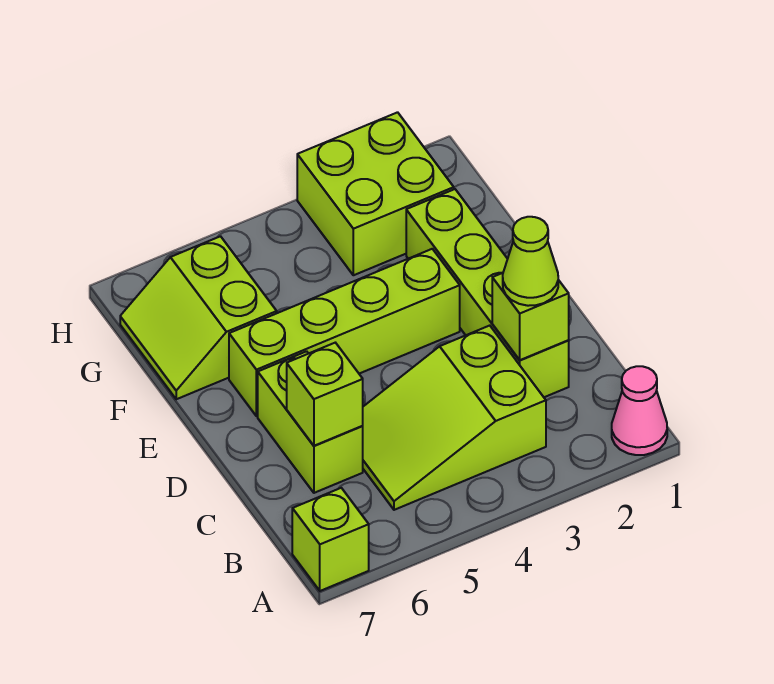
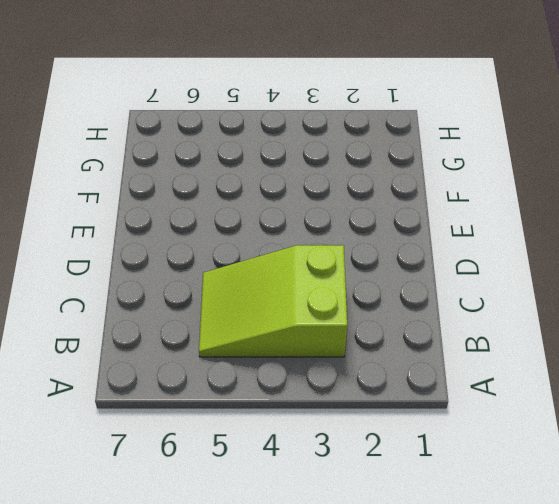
none -> pink cone A1 level 1
none -> lime brick A7 level 1

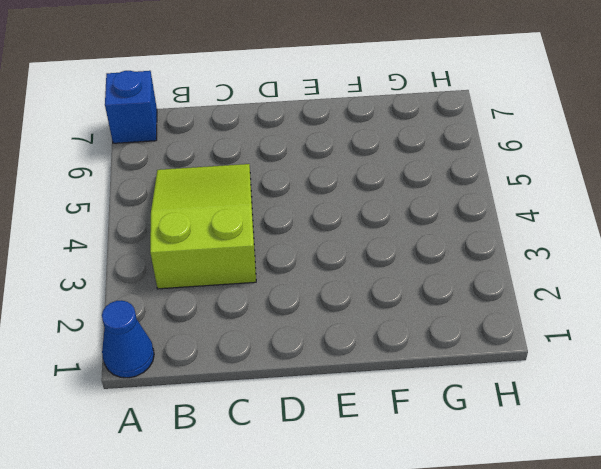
blue cone A1 level 1 -> pink cone A1 level 1
blue brick A7 level 1 -> lime brick A7 level 1
none -> lime brick C2:F2 level 1
none -> lime brick C6:D6 level 1

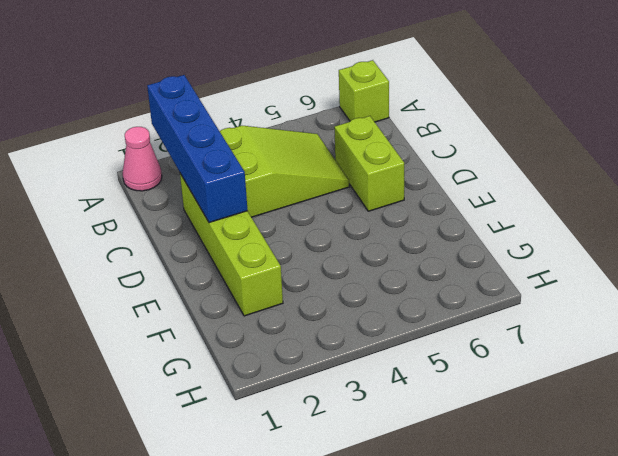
blue brick A2:D2 level 2 -> lime brick C2 level 2
none -> lime brick E3:E6 level 1
none -> lime slope F6:G7 level 1 top 6

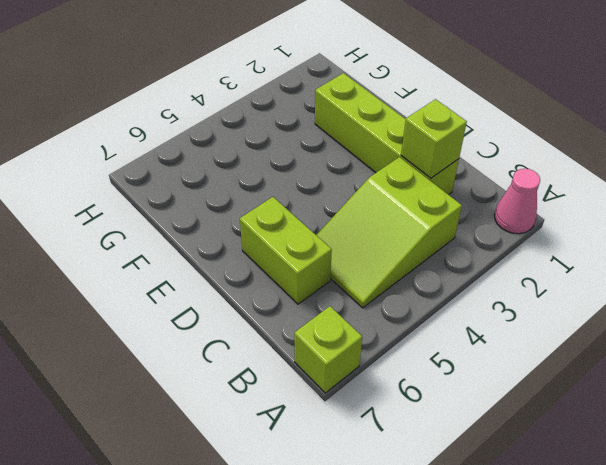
none -> lime brick E3:E6 level 1
none -> lime slope F6:G7 level 1 top 6

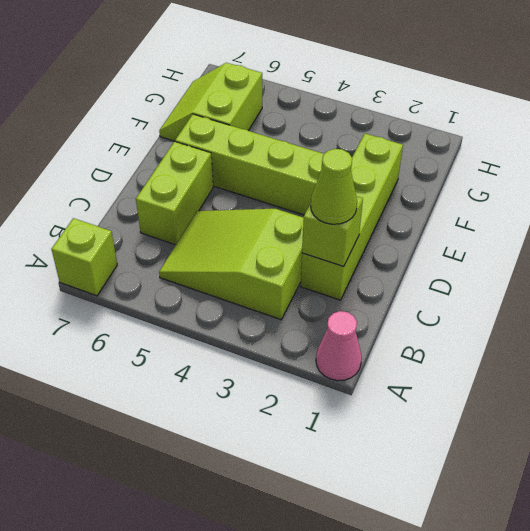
none -> lime brick G2:H3 level 1
none -> lime brick C6 level 2

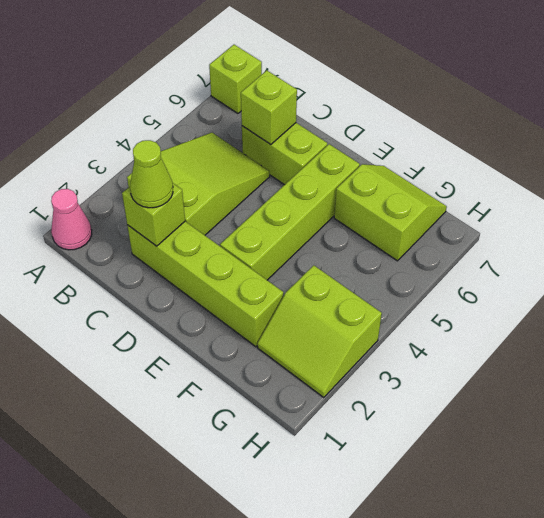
lime slope G2:H3 level 1 top 3 -> lime brick G2:H3 level 1

